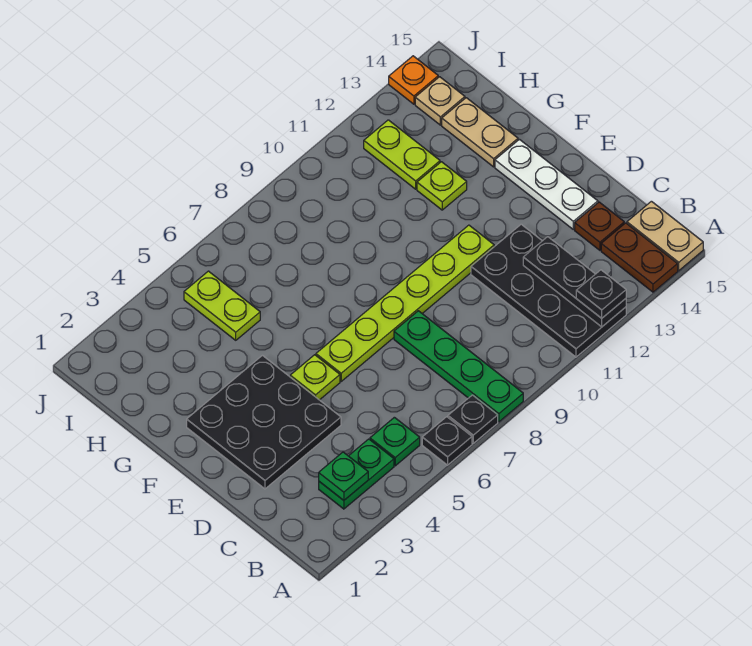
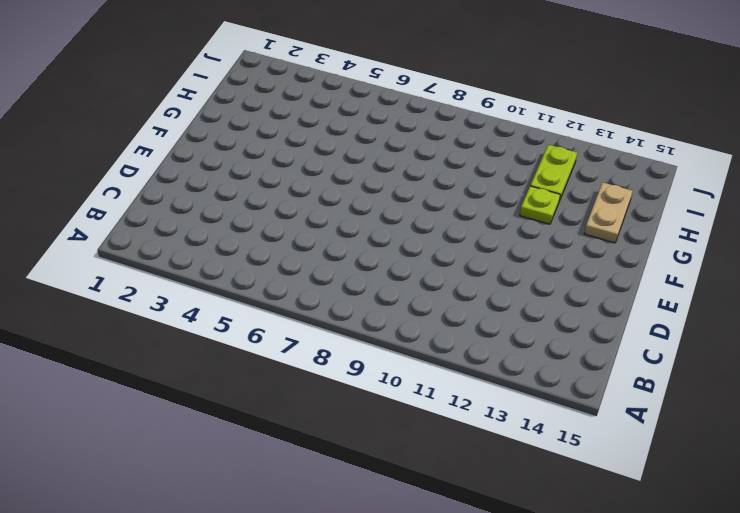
none -> black plate A6 level 1
none -> black plate A7 level 1
none -> green plate A8:D8 level 1

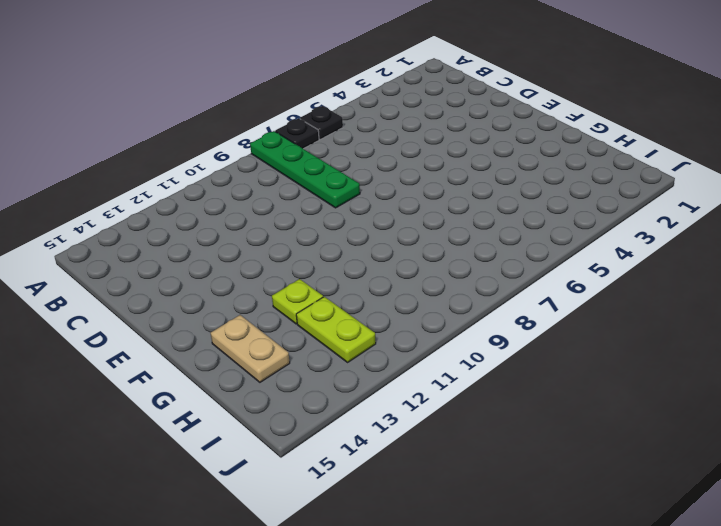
none -> black plate A11:D12 level 1
none -> brown plate A14:B14 level 1
none -> tan plate A15:B15 level 1

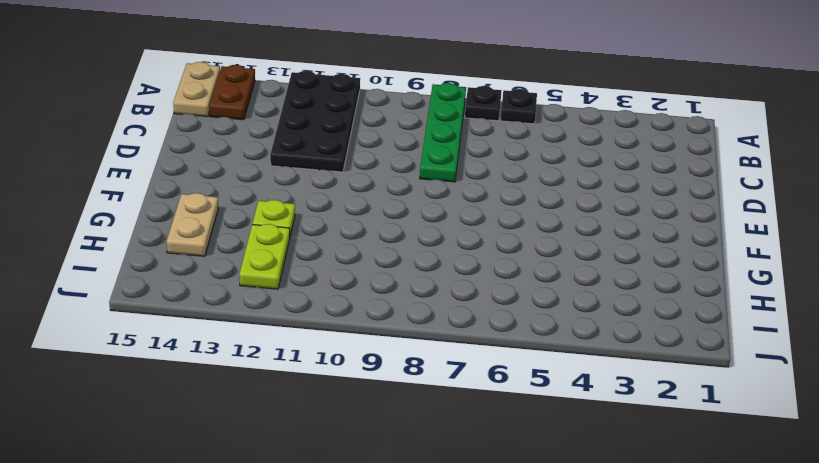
none -> green plate B3:B4 level 1
none -> green plate B5 level 1
none -> brown plate C14 level 1

